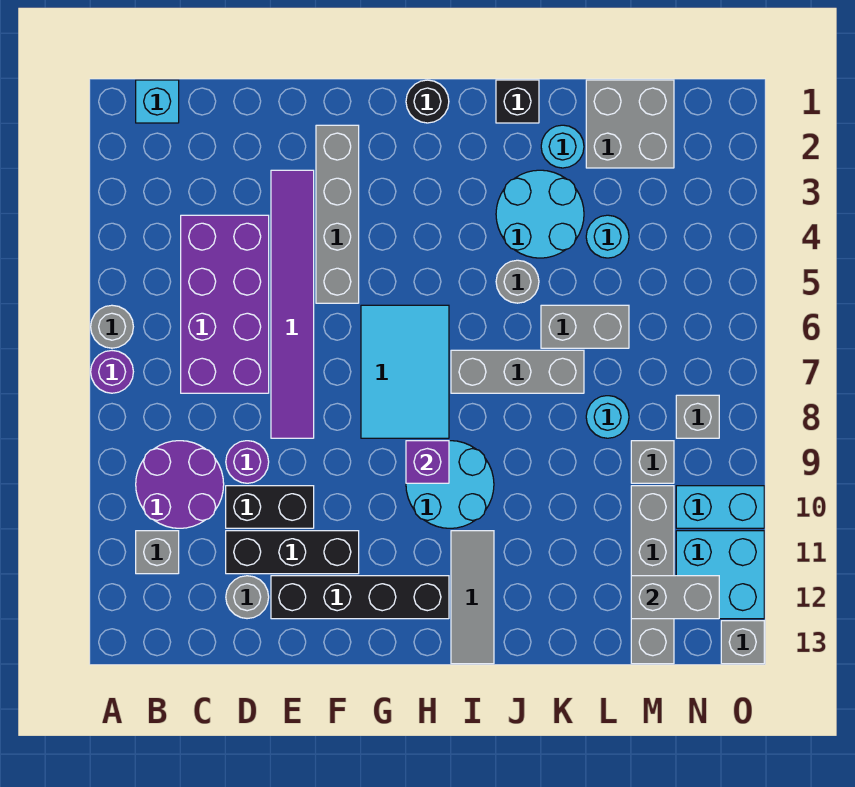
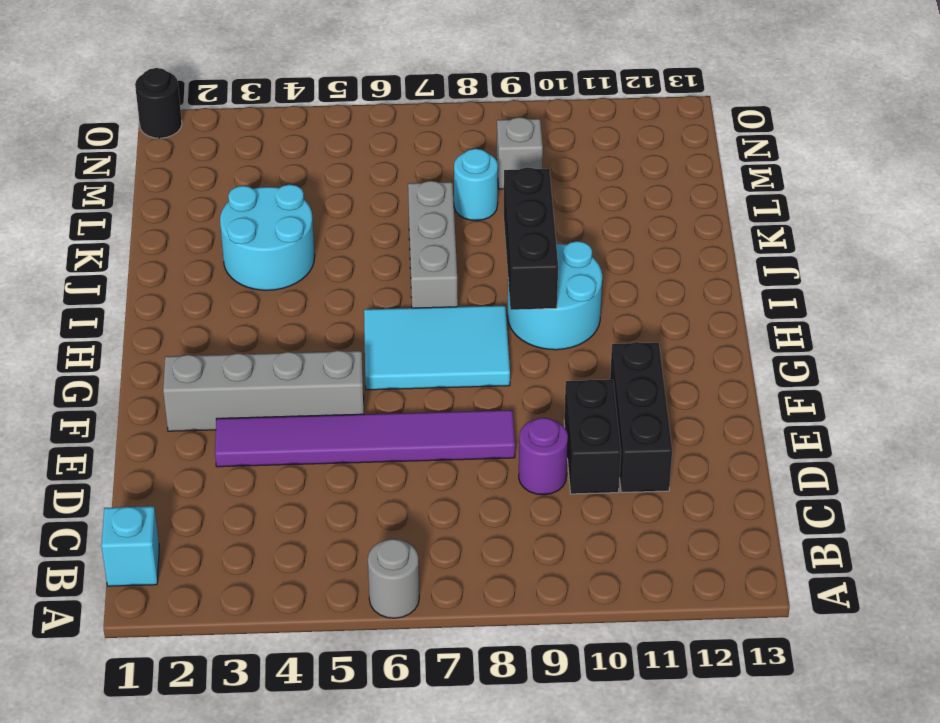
black brick H9:J9 level 2 -> purple brick H9 level 2
black round brick O1 level 1 -> black round brick H1 level 1
none -> purple round brick A7 level 1
none -> purple round brick B9:C10 level 1
none -> grey brick B11 level 1
none -> purple brick C4:D7 level 1

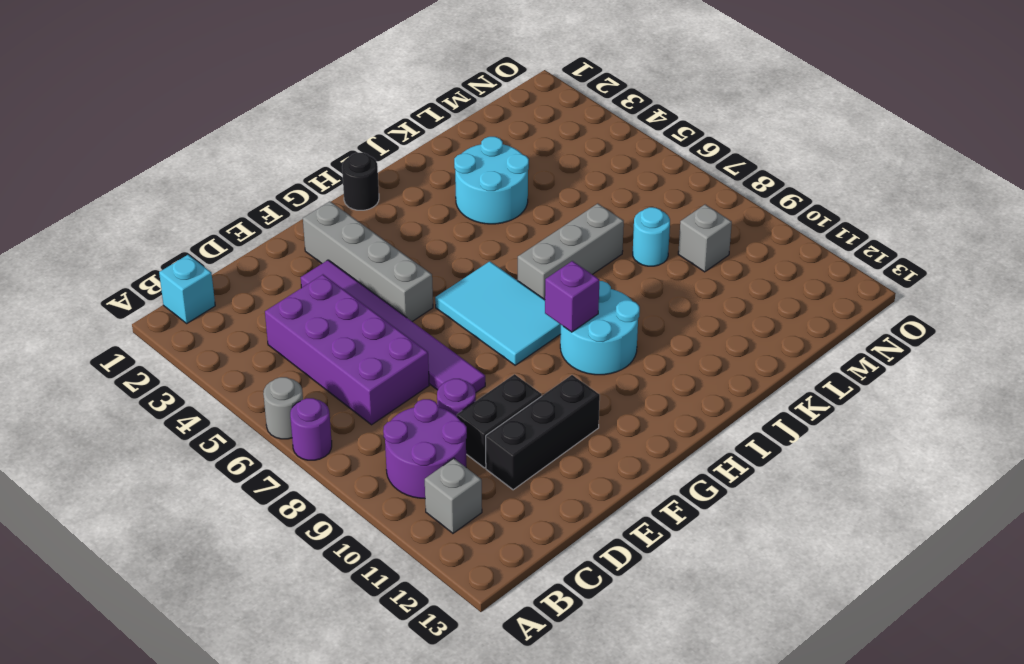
none -> grey round brick D12 level 1
none -> black brick E12:H12 level 1
none -> grey tile I11:I13 level 1
none -> black brick J1 level 1

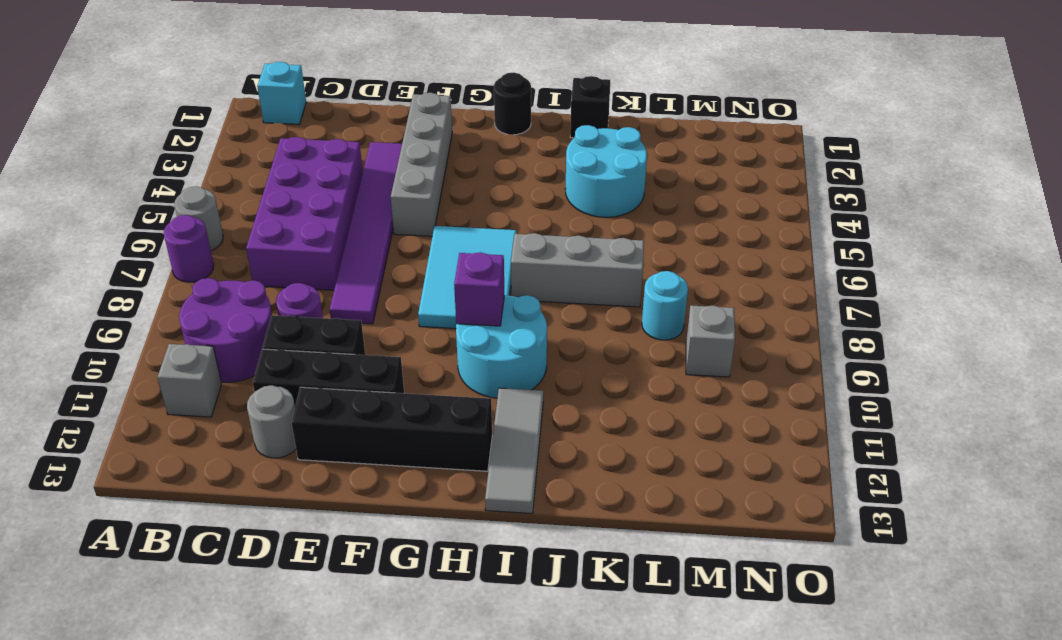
none -> grey round brick J5 level 1
none -> cyan round brick K2 level 1
none -> grey brick K6:L6 level 1
none -> grey brick L1:M2 level 1

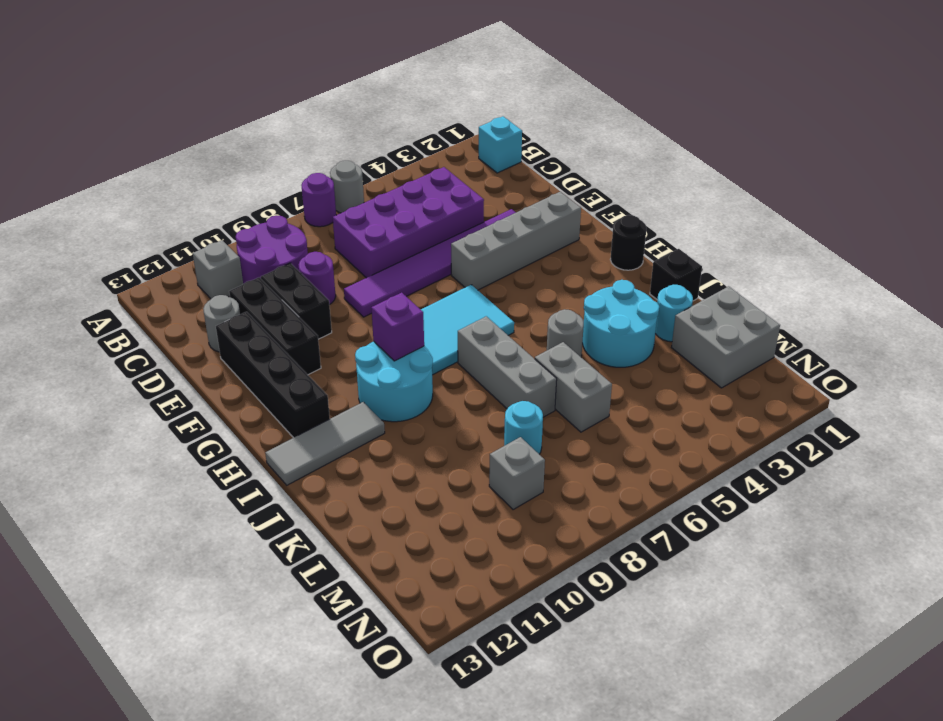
none -> cyan round brick L4 level 1
none -> grey brick M10:M13 level 1
none -> grey brick N8 level 1
none -> cyan brick N10:O10 level 1

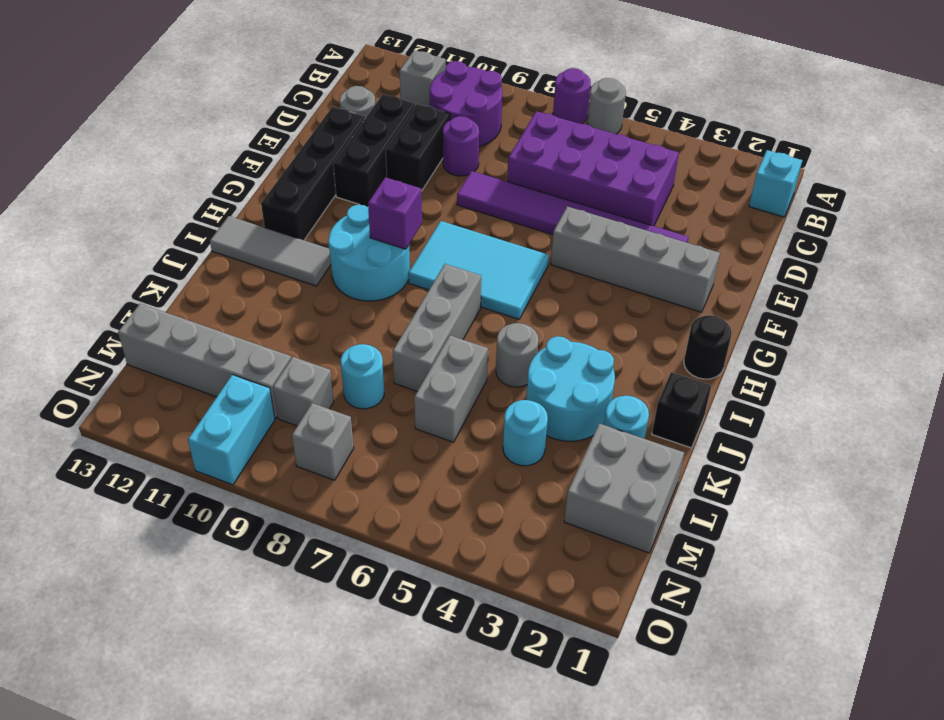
none -> cyan brick N11:O12 level 1
none -> grey brick O13 level 1
none -> grey brick M12:N12 level 2

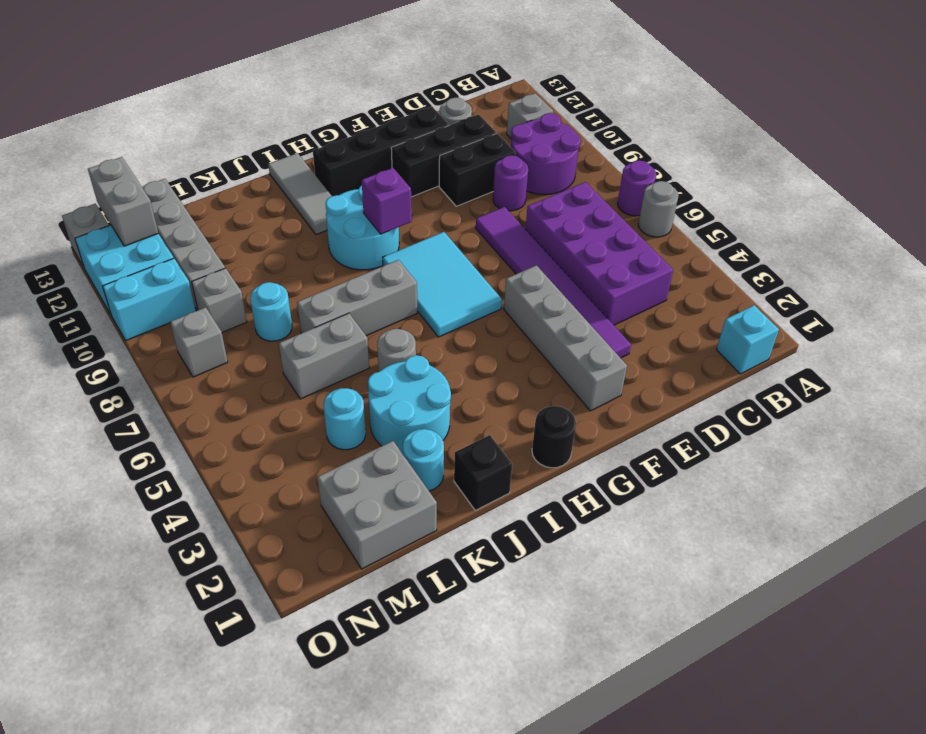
grey brick N12:N13 level 2 -> grey brick M12:N12 level 2

